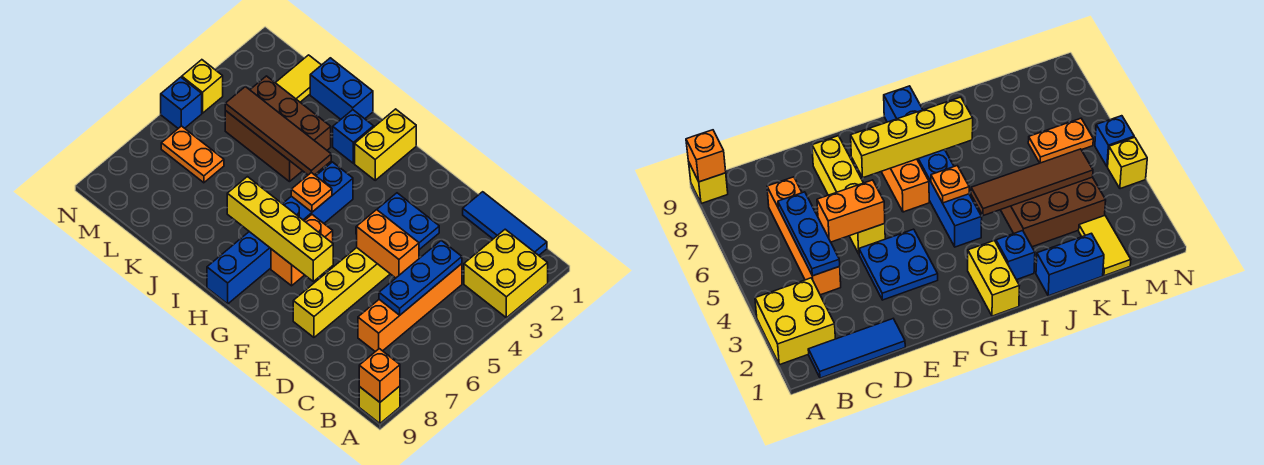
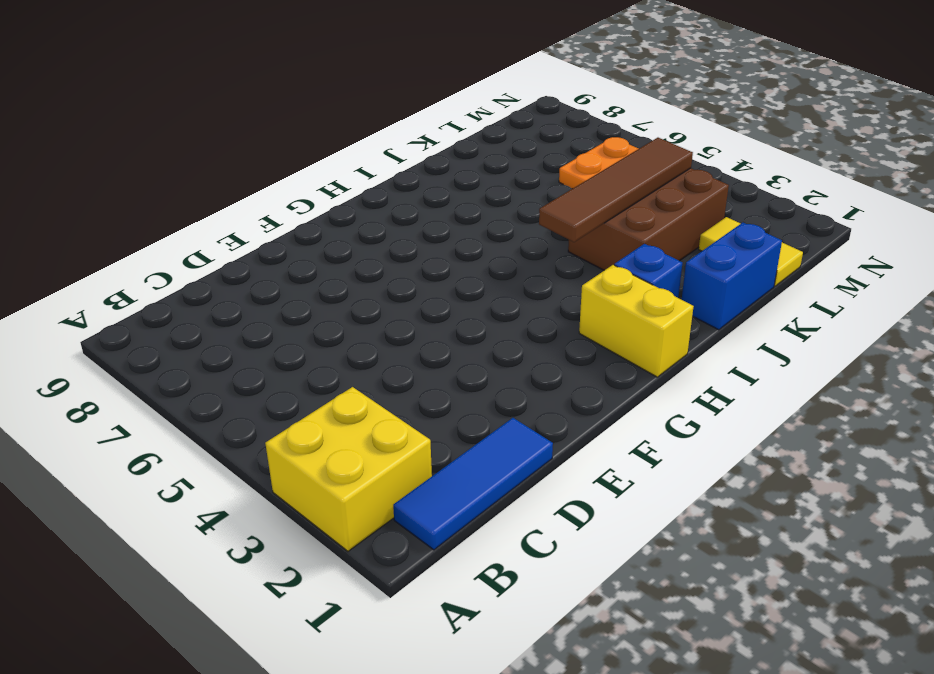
none -> yellow brick A9 level 1
none -> orange brick C4:C7 level 1
none -> blue plate E3:F4 level 1

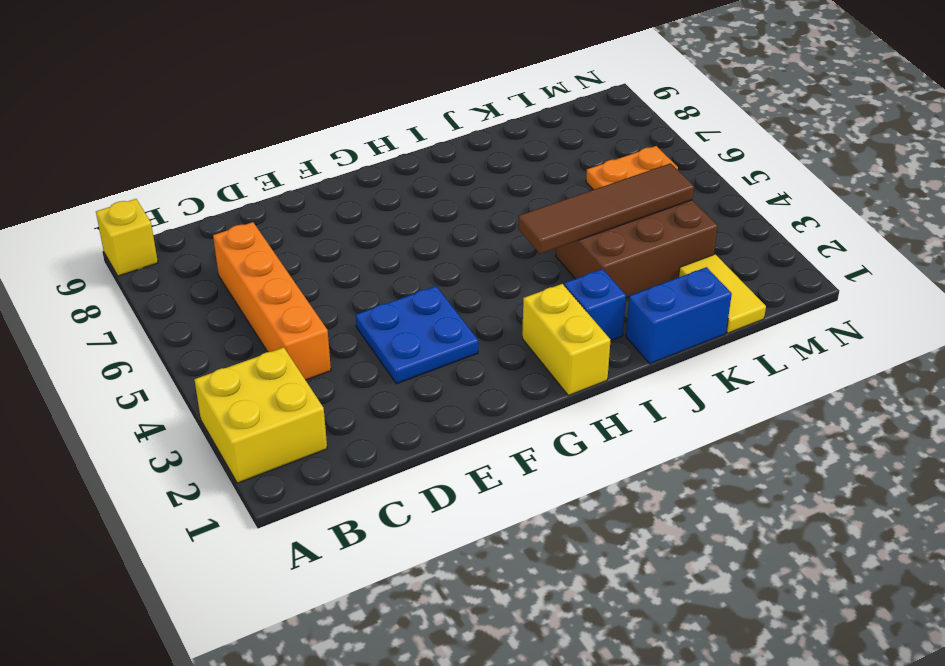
none -> blue tile B1:D1 level 1
none -> yellow brick E5:E8 level 1
none -> orange brick G6:G7 level 1

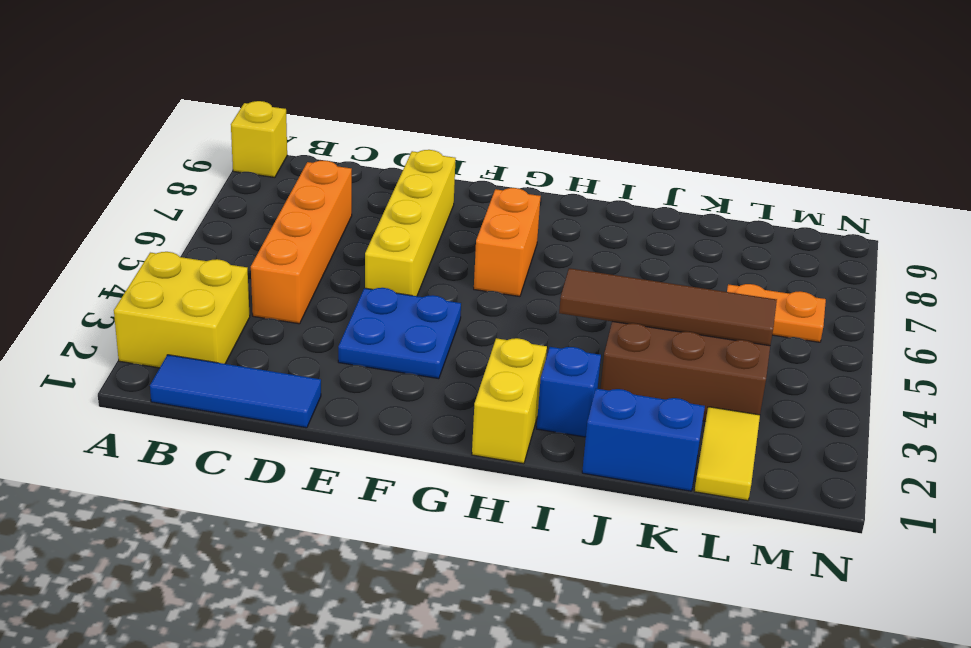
none -> blue brick H4:H9 level 1
none -> yellow brick N4 level 1
none -> blue brick N5 level 1

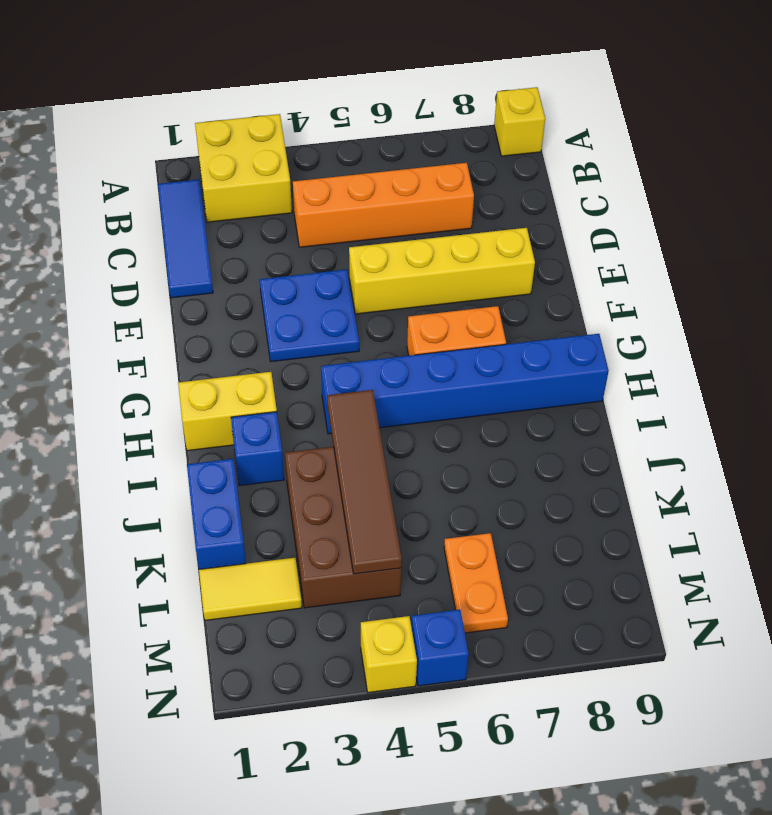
none -> orange brick A9 level 2
none -> blue plate C4:C6 level 2
none -> orange brick D5:E5 level 2

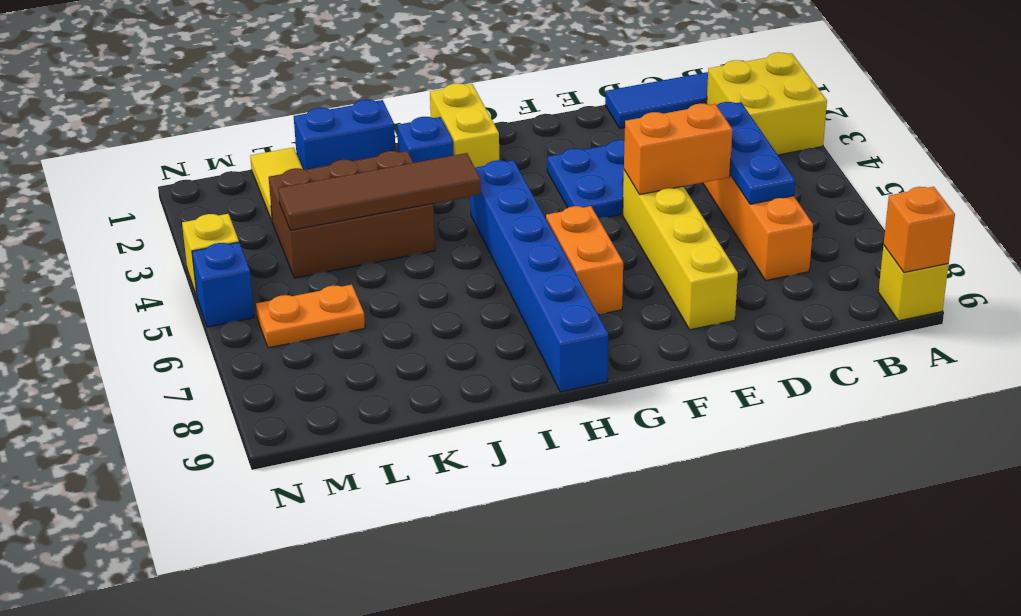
none -> yellow brick F7:I7 level 2
none -> orange plate H5 level 2

